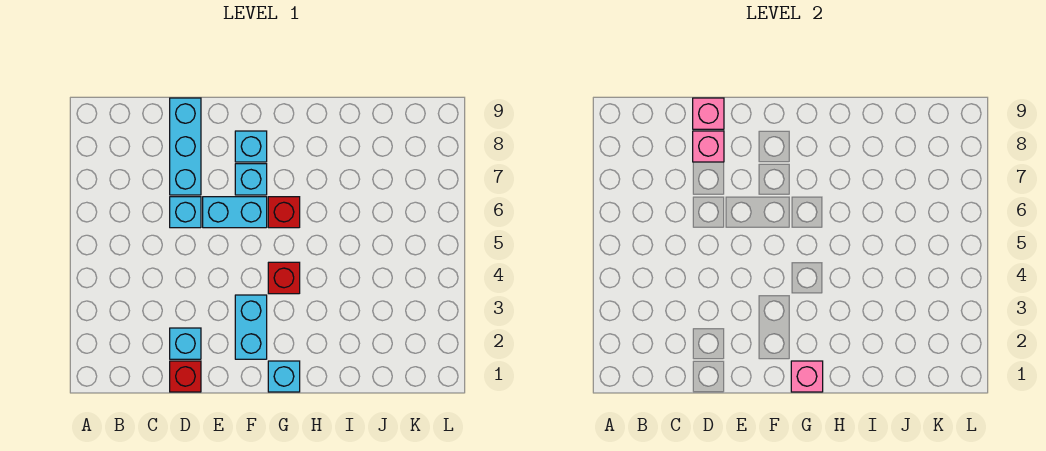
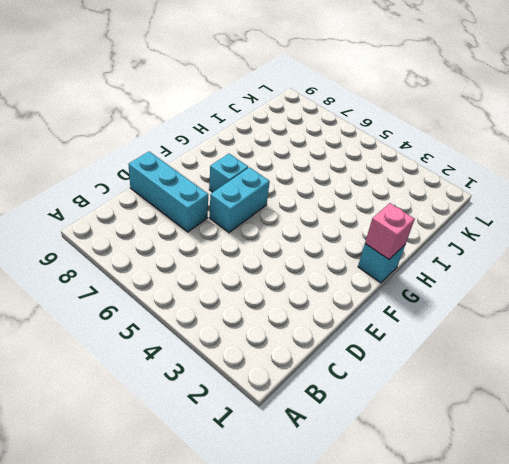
none -> red brick D1 level 1
none -> cyan brick D2 level 1
none -> cyan brick D6 level 1

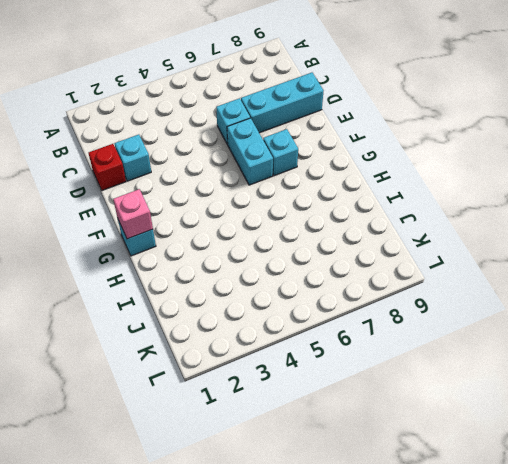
none -> cyan brick F2:F3 level 1
none -> cyan brick F8 level 1
none -> red brick G4 level 1

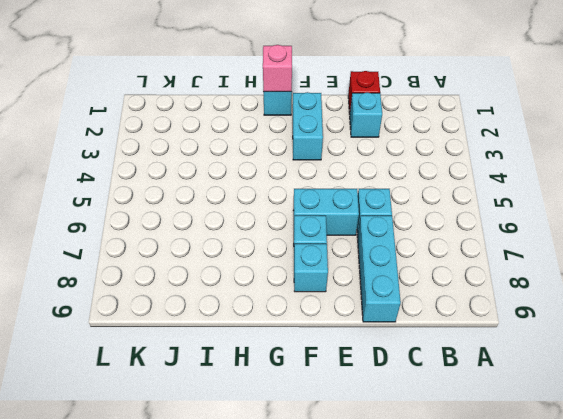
none -> red brick G4 level 1
none -> red brick G6 level 1
none -> pink brick D8 level 2

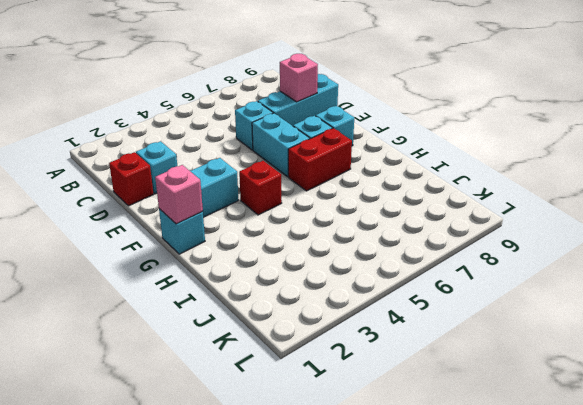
red brick G6:G7 level 1 -> red brick G6 level 1
none -> pink brick D9 level 2

